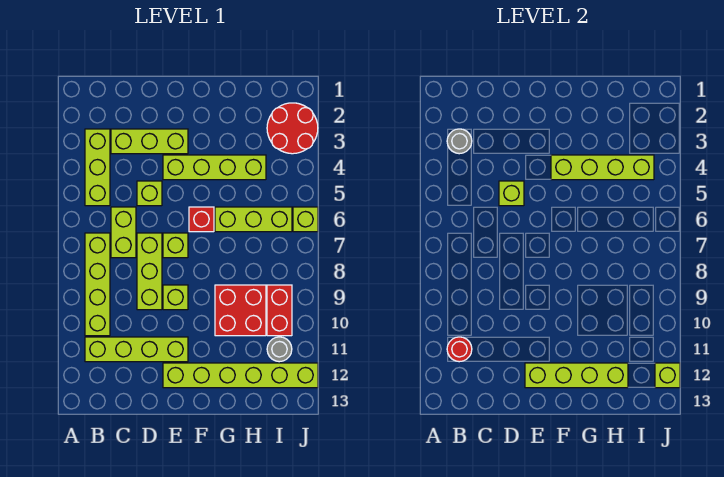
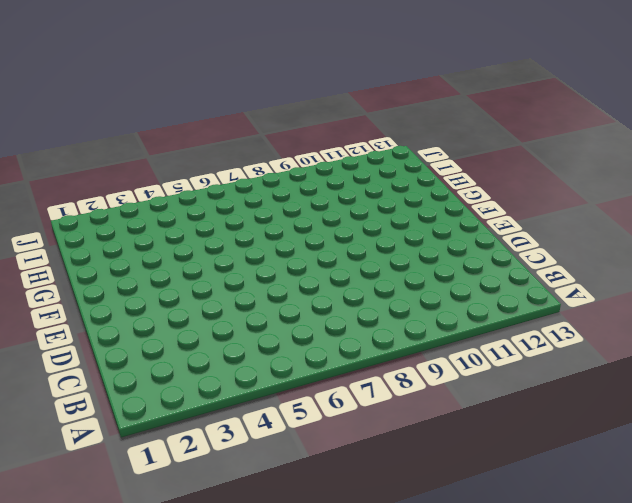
none -> lime brick B3:B5 level 1
none -> lime brick B7:B10 level 1
none -> lime brick B11:E11 level 1

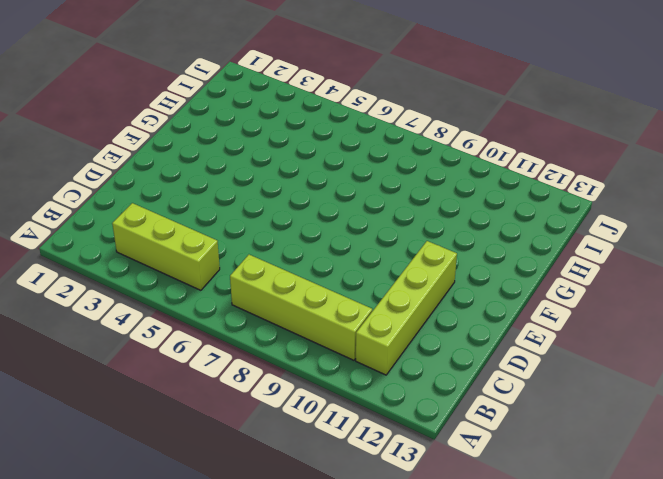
none -> lime brick C3:E3 level 1
none -> lime brick C6:C7 level 1
none -> lime brick D5 level 1

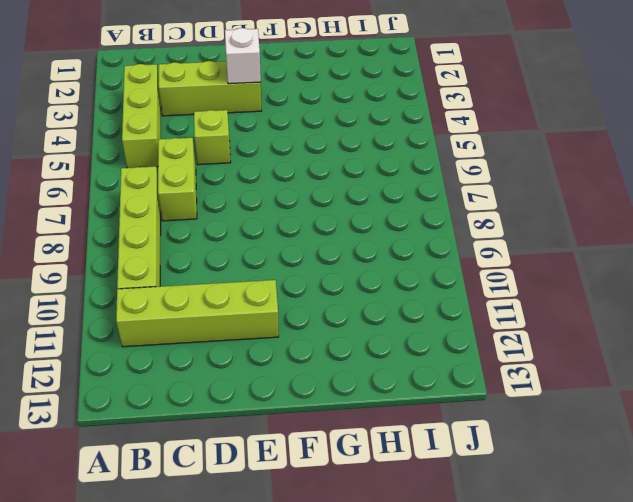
white brick E3 level 2 -> none
none -> lime brick D7:D9 level 1
none -> lime brick E4:H4 level 1
none -> lime brick E7 level 1

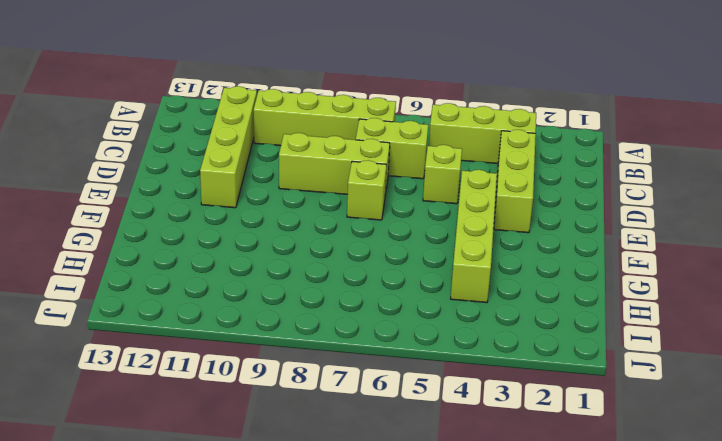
none -> lime brick E9 level 1
none -> lime brick E12:J12 level 1
none -> red brick F6 level 1

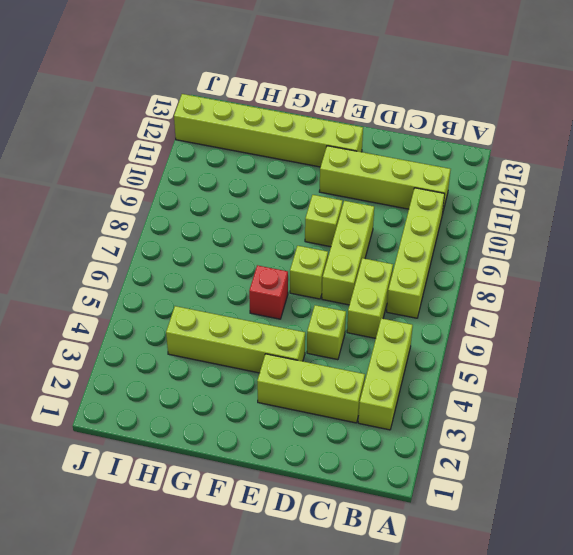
none -> lime brick G6:I6 level 1
none -> red brick G9:H10 level 1
none -> red round brick I2:J3 level 1

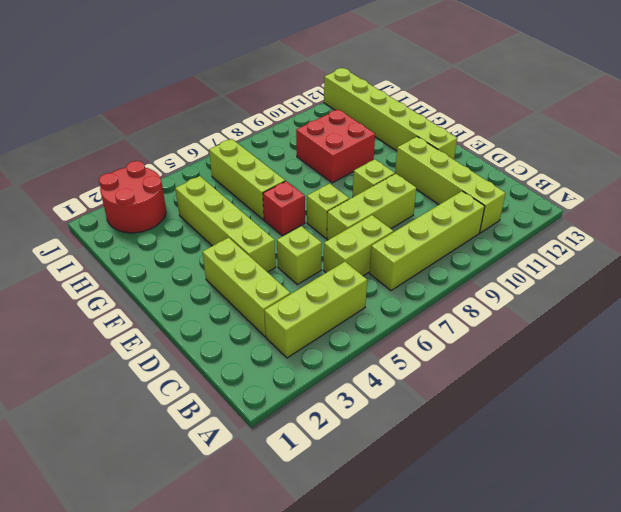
none -> red brick I9:I10 level 1
none -> grey round brick I11 level 1
none -> lime brick J6 level 1

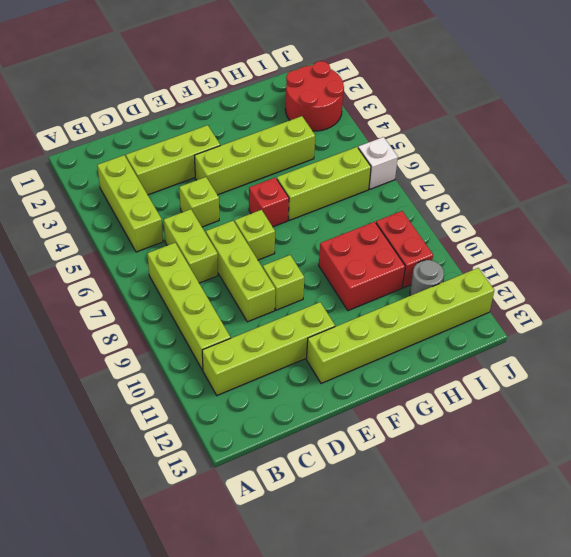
white brick J6 level 1 -> lime brick J6 level 1
none -> grey round brick B3 level 2
none -> red round brick B11 level 2
none -> lime brick D5 level 2

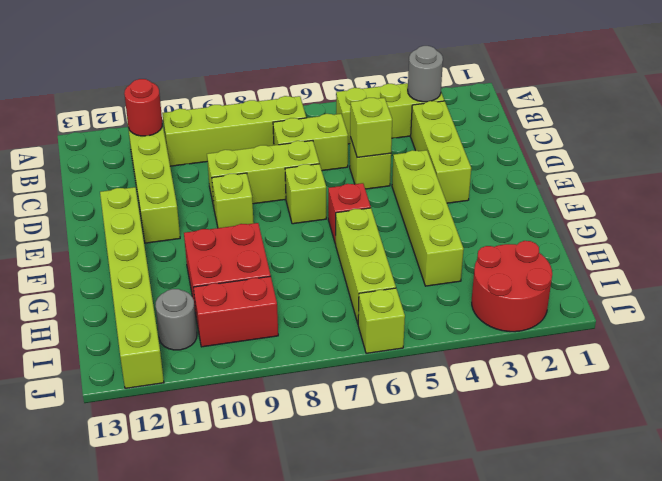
none -> lime brick E12:H12 level 2
none -> lime brick F4:I4 level 2
none -> lime brick J12 level 2

